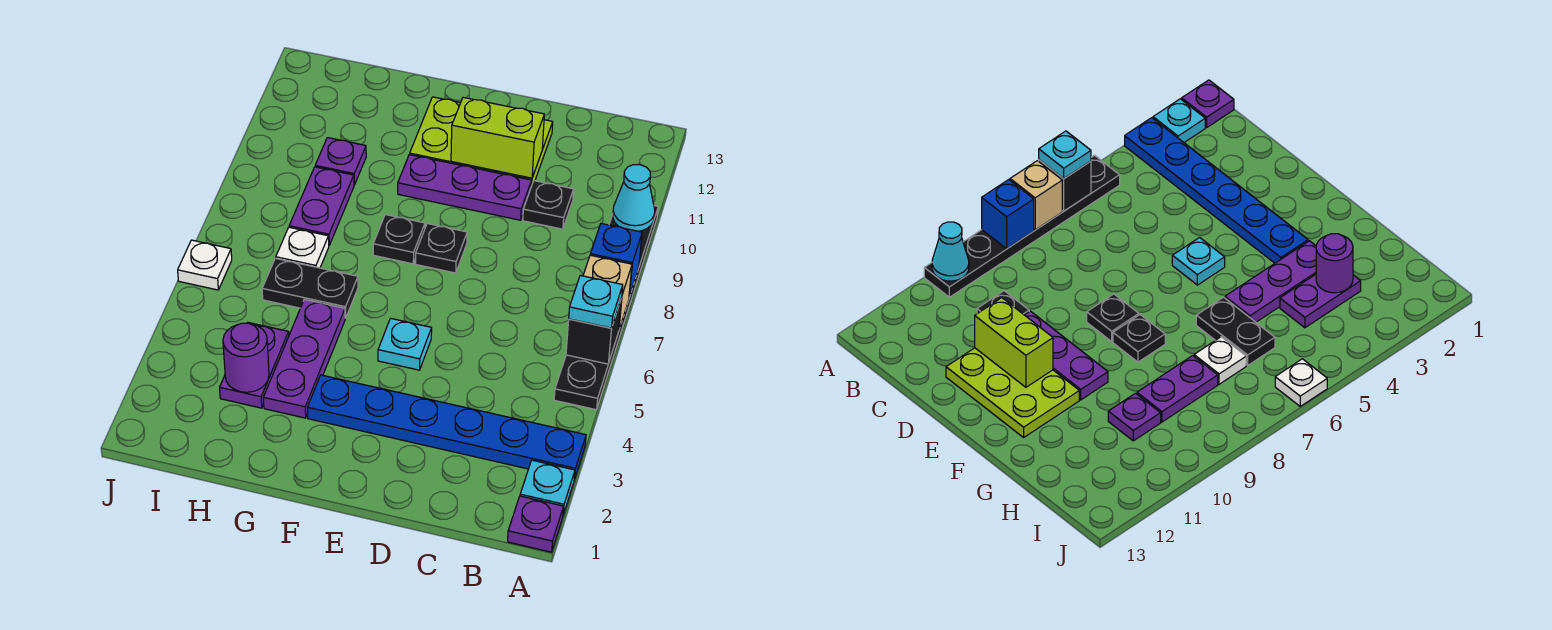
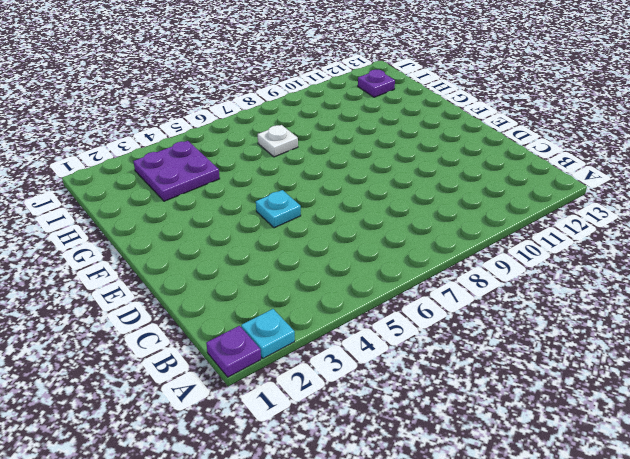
purple plate H3:I4 level 1 -> purple plate H3:H4 level 1
purple plate I12 level 1 -> purple plate H10 level 1
none -> blue plate A3:F3 level 1
none -> black plate A5:A10 level 1
none -> black plate C10 level 1

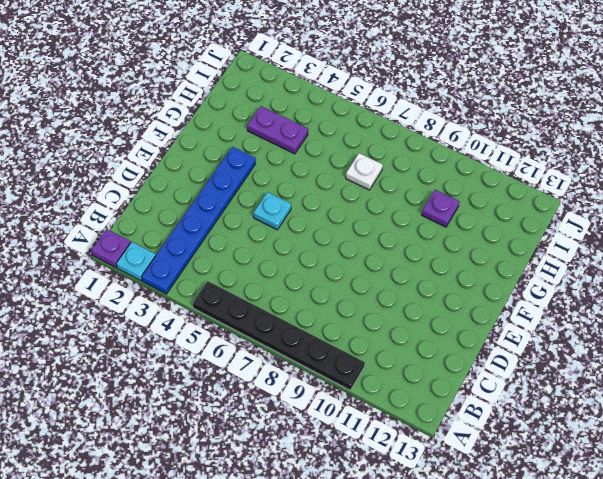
none -> black plate C10 level 1
none -> purple plate D10:F10 level 1
none -> lime plate D11:F12 level 1

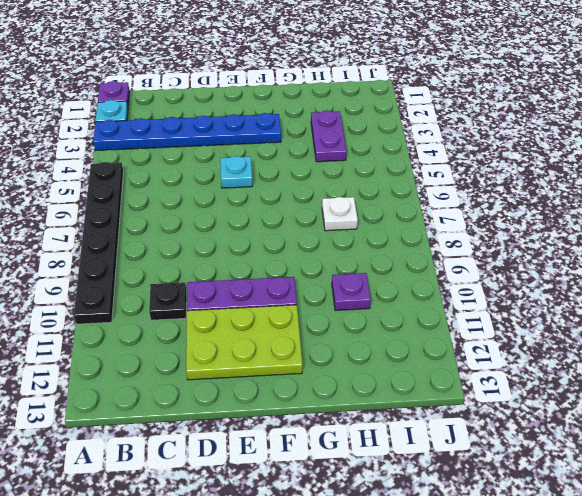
none -> black plate E8 level 1
none -> black plate F8 level 1
none -> purple plate G3:G5 level 1

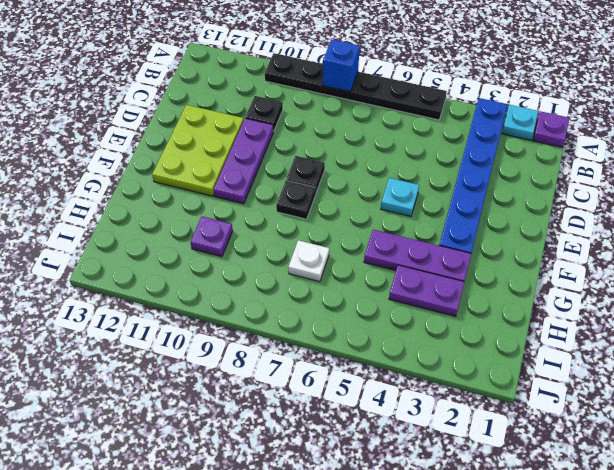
none -> black plate G6:H6 level 1
none -> purple plate H8:H9 level 1
none -> white plate J6 level 1

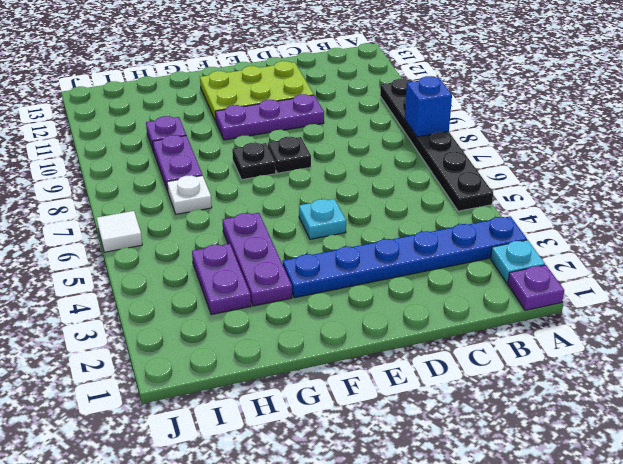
white tile J6 level 1 -> white plate J6 level 1
none -> black plate C10 level 1
none -> black plate G6:H6 level 1
none -> black brick A6 level 2

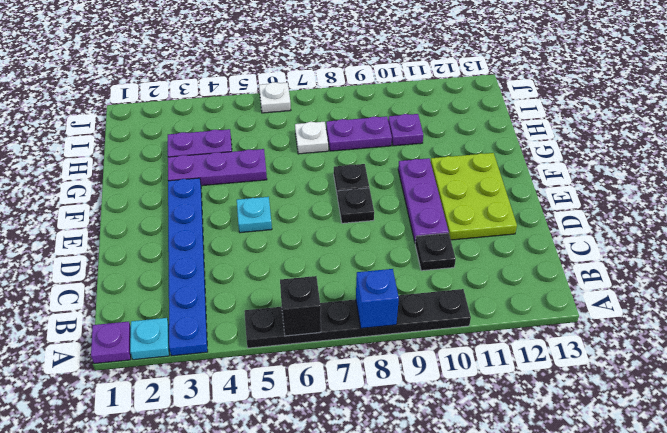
none -> black plate G6:H6 level 1
none -> tan brick A7 level 2
none -> cyan cone A10 level 2

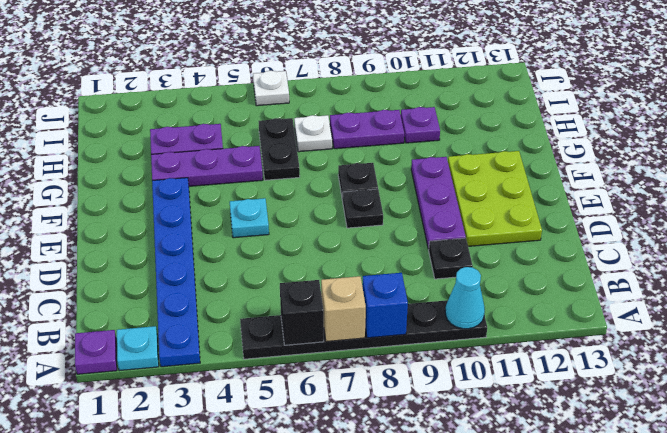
none -> lime brick D11:E11 level 2
none -> purple round brick H3 level 2
none -> cyan plate A6 level 3

